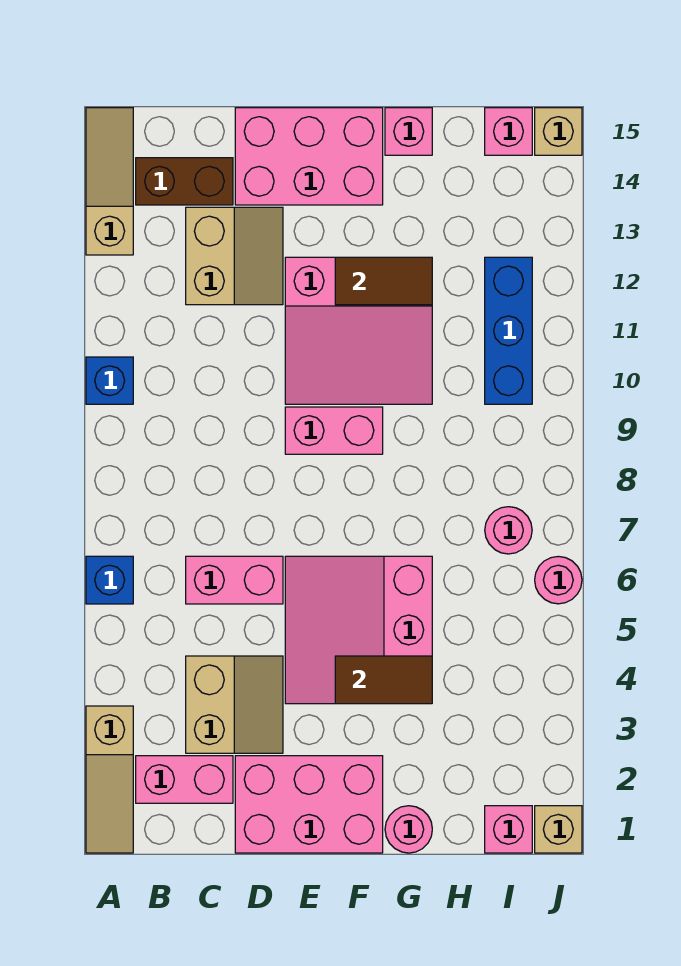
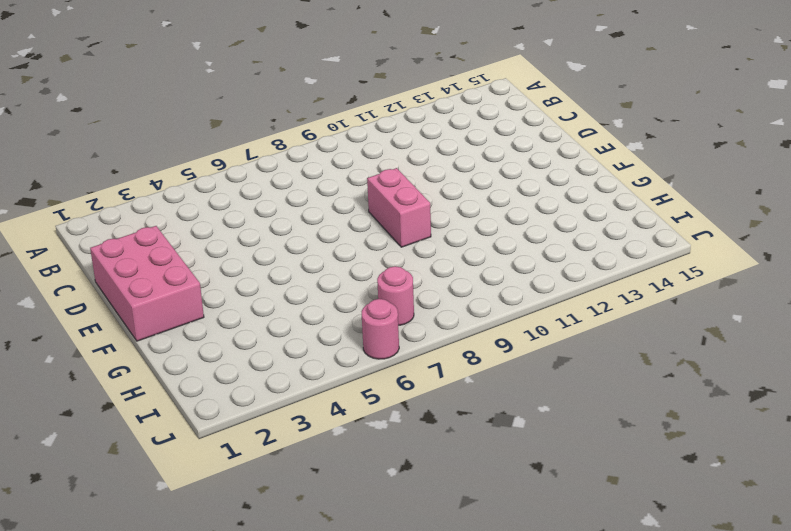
none -> tan slope A1:A3 level 1 top 3
none -> blue brick A6 level 1
none -> blue brick A10 level 1

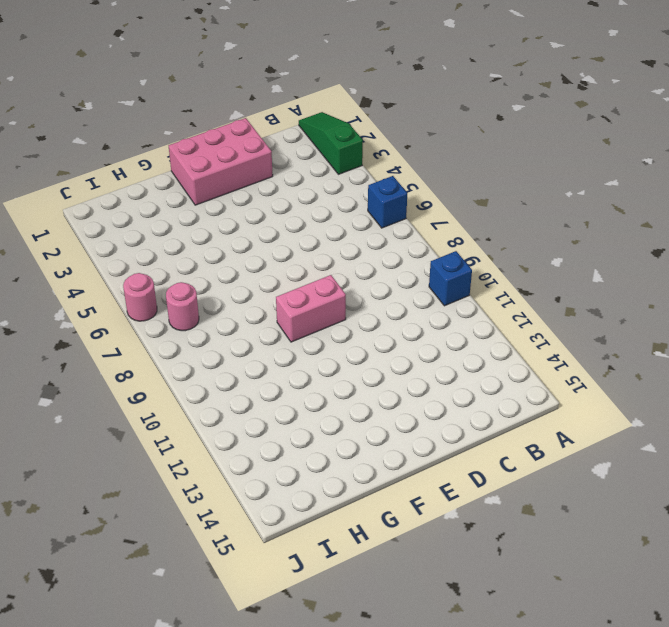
green slope A1:A3 level 1 top 3 -> tan slope A1:A3 level 1 top 3
none -> tan slope A13:A15 level 1 top 13
none -> pink brick B2:C2 level 1
none -> brown brick B14:C14 level 1

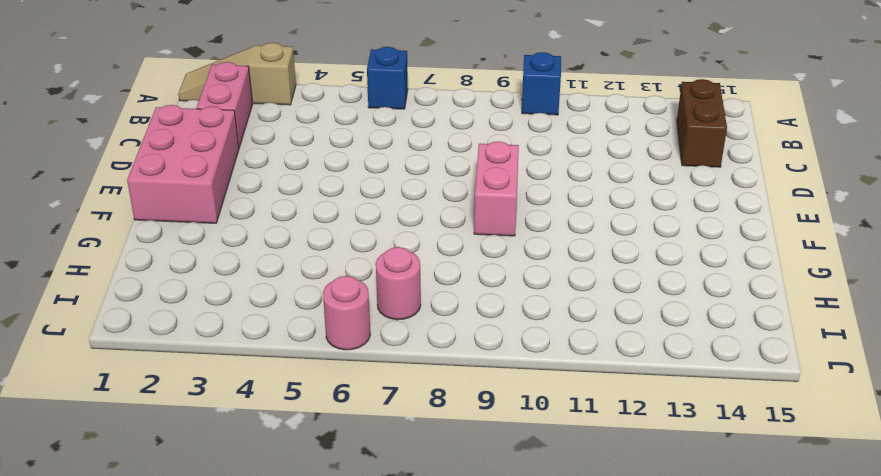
none -> tan slope A13:A15 level 1 top 13
none -> tan slope C3:D4 level 1 top C
none -> pink brick C6:D6 level 1

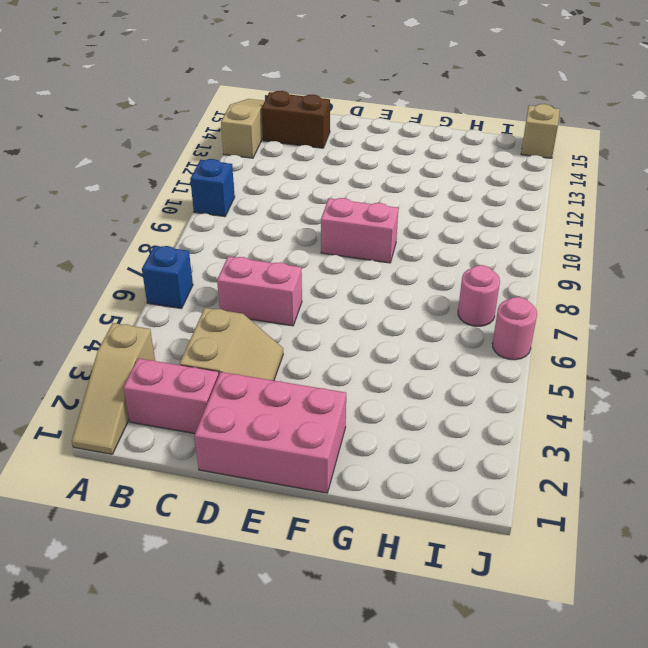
none -> tan slope C12:D13 level 1 top C
none -> pink brick D14:F15 level 1
none -> pink slope E4:G6 level 1 top G

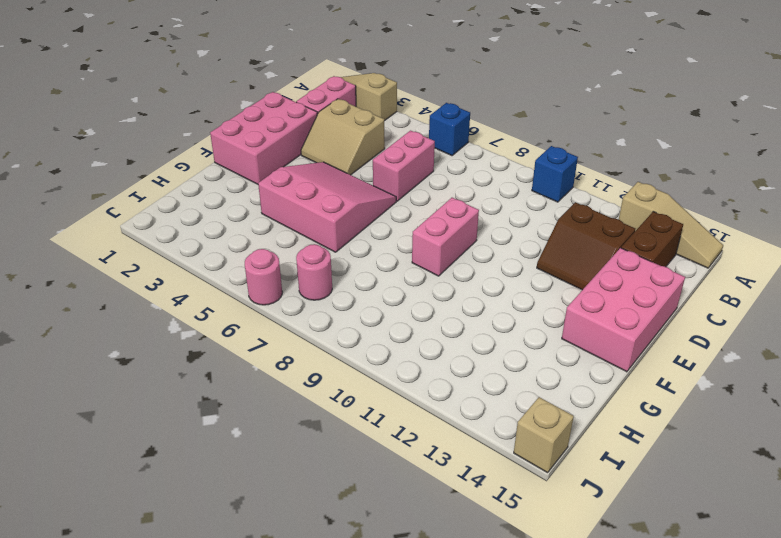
brown slope C12:D13 level 1 top C -> tan slope C12:D13 level 1 top C
none -> pink slope E10:G12 level 1 top 12
none -> pink round brick G1 level 1
none -> pink brick G15 level 1

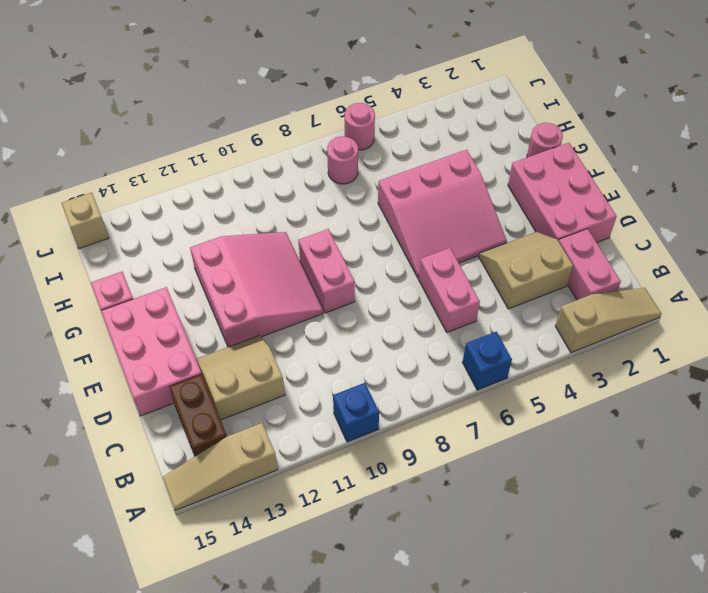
none -> pink brick I1 level 1
none -> blue brick I10:I12 level 1
none -> pink brick I15 level 1

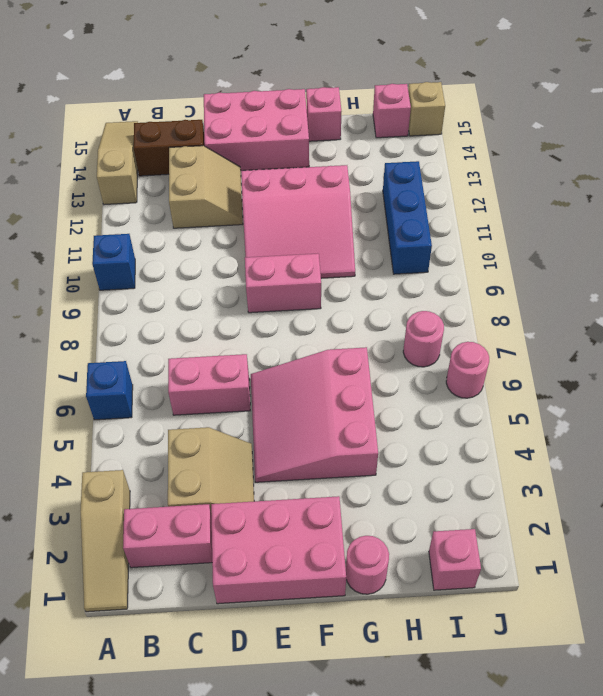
none -> tan brick J1 level 1
none -> brown tile F4:G4 level 2
none -> brown tile F12:G12 level 2

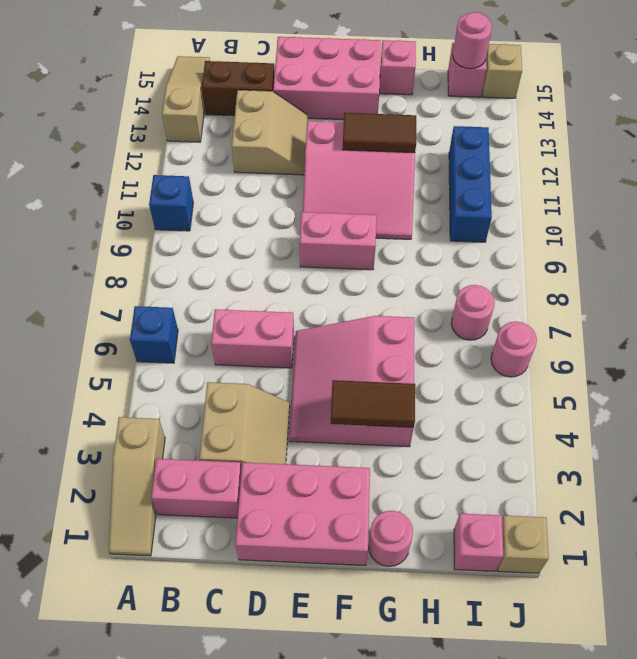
pink round brick I15 level 2 -> none

